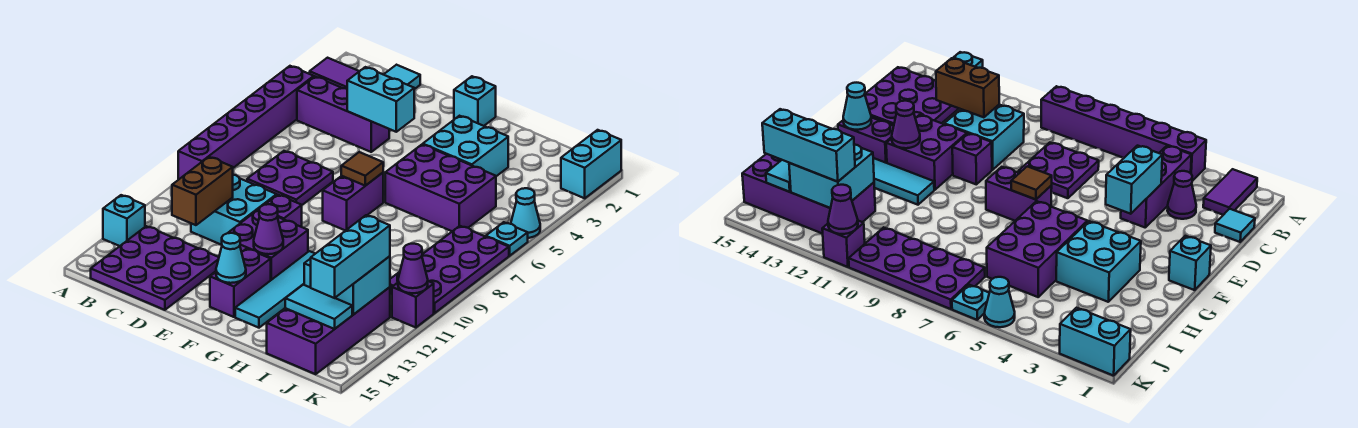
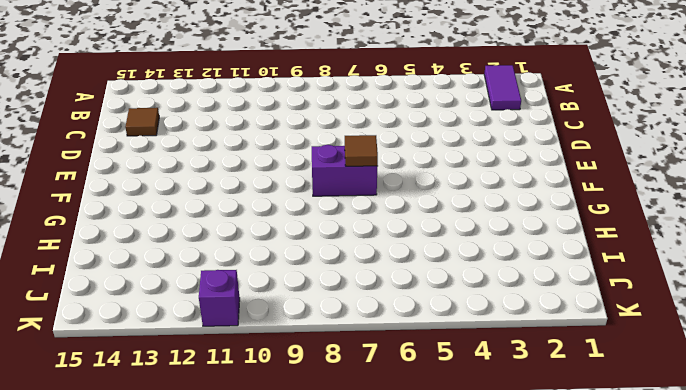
brown tile C14 level 1 -> purple plate B13:D15 level 1
none -> purple brick A4:A9 level 1
none -> cyan brick A13 level 1
none -> purple brick B4:D4 level 1
none -> cyan tile C1 level 1

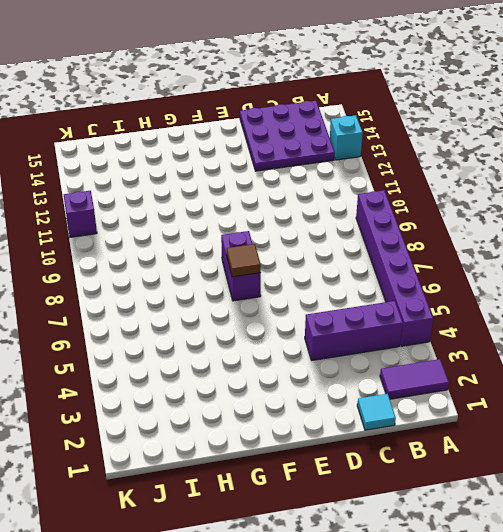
none -> purple cone C3 level 1
none -> purple plate C7:D8 level 1
none -> cyan brick C10:D11 level 1
none -> purple brick E10 level 1

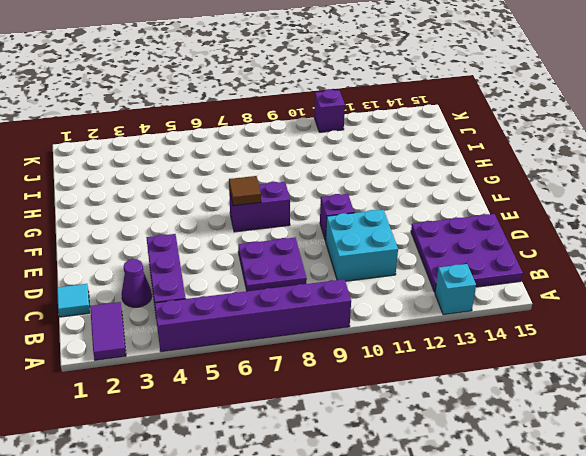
none -> purple brick E11:F12 level 1
none -> cyan brick F1 level 1
none -> purple brick F13:F14 level 1
none -> cyan brick G3:H4 level 1

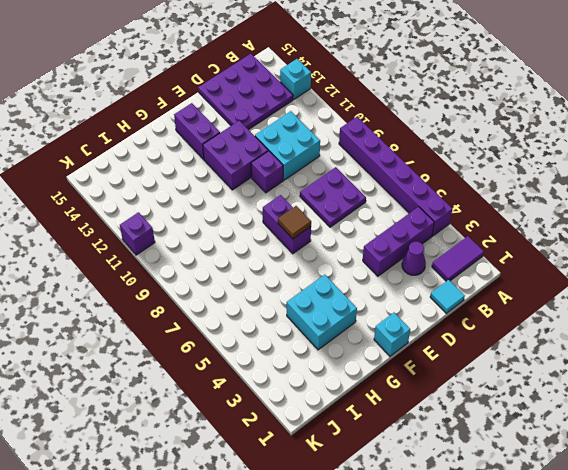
none -> purple brick G5:I6 level 1
none -> cyan tile G11:G14 level 1
none -> purple brick I12:J15 level 1
none -> purple plate J7:K10 level 1

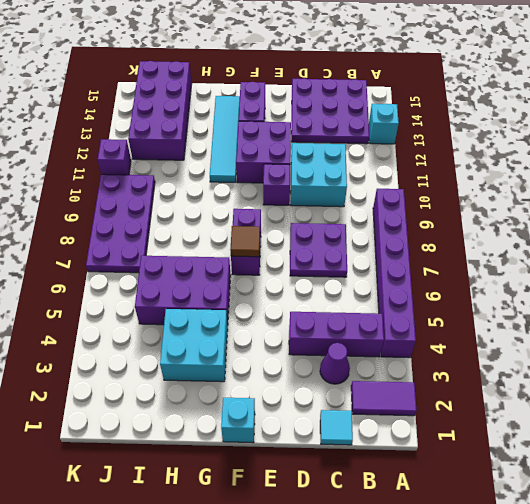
none -> cyan brick K1:K2 level 1
none -> cyan cone K5 level 1
none -> cyan plate K6 level 1
none -> brown brick C11:C12 level 2

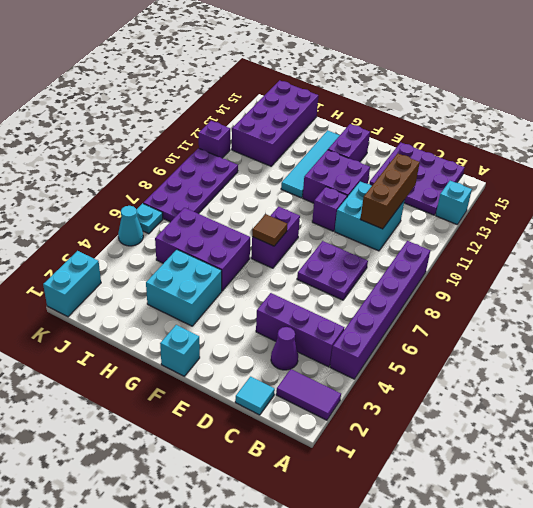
brown brick C10:C12 level 2 -> brown brick C11:C12 level 2
none -> cyan brick D4:E4 level 2
none -> purple cone F12 level 2
none -> cyan cone F14 level 2
none -> cyan brick I12:J13 level 2

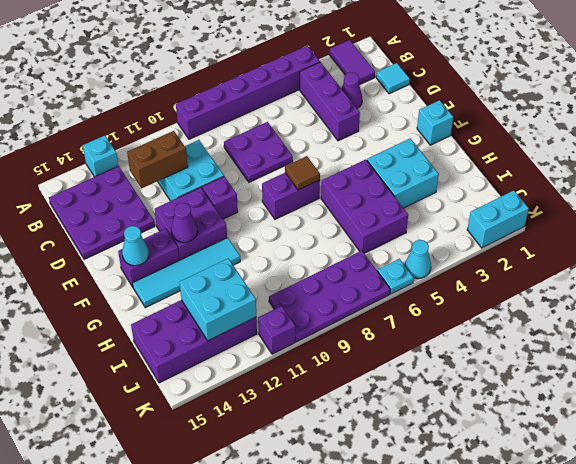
none -> cyan brick D4:E4 level 2
none -> cyan tile I14:J14 level 2
none -> purple cone K11 level 2
none -> cyan brick J12:J14 level 3

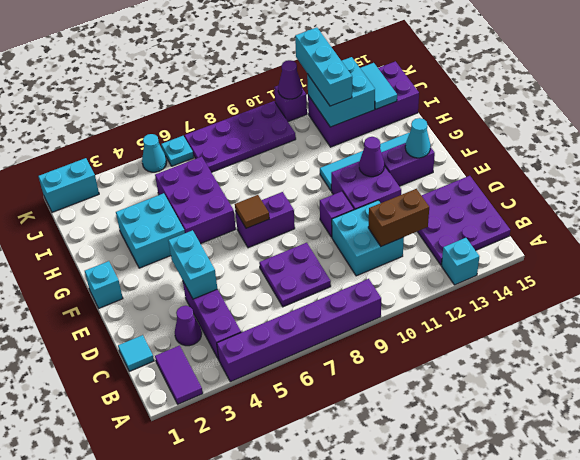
cyan brick I12:K12 level 3 -> cyan brick J12:J14 level 3

